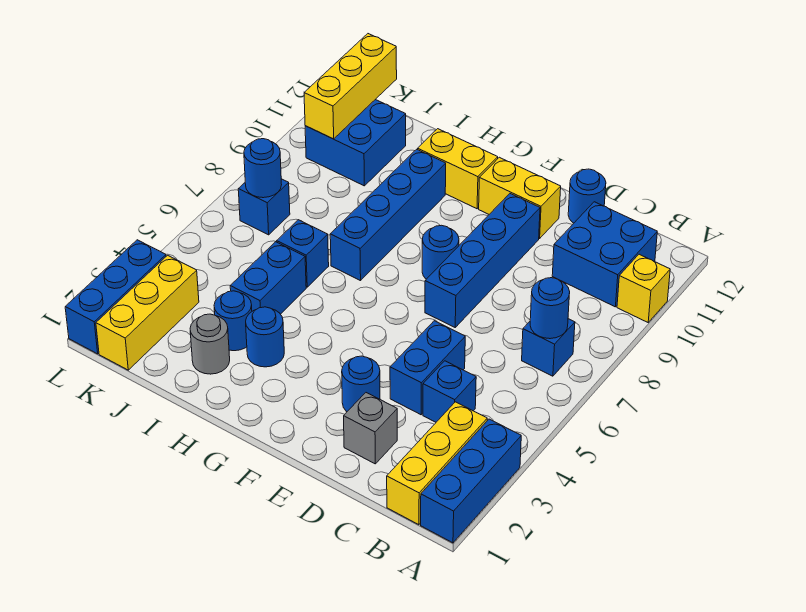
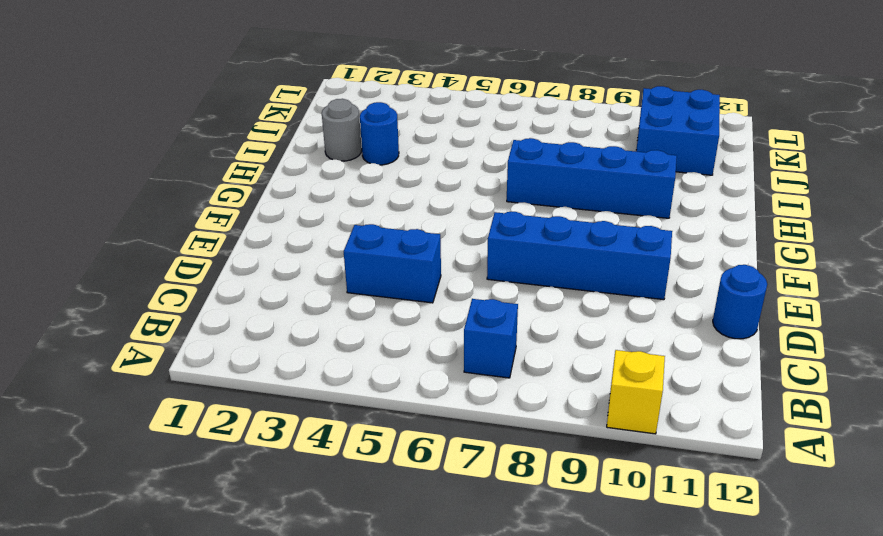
none -> blue brick A1:A3 level 1
none -> yellow brick B1:B3 level 1
none -> blue brick B10:C11 level 1

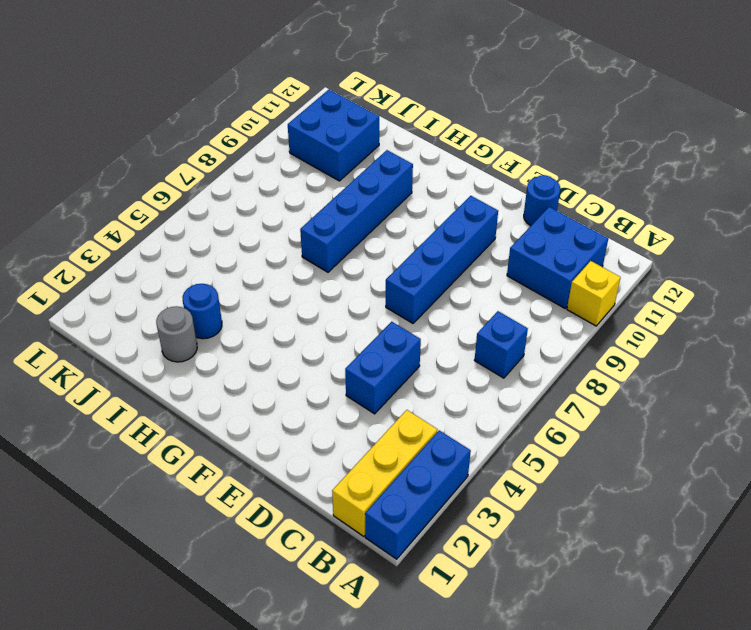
none -> blue brick C4 level 1
none -> grey brick D2 level 1
none -> blue round brick E3 level 1

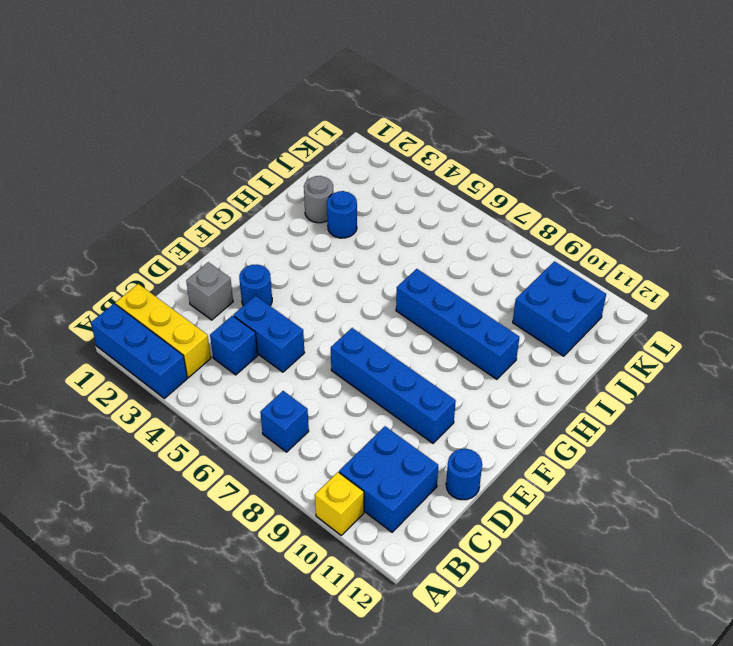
none -> yellow brick E11:F11 level 1
none -> blue round brick F8 level 1
none -> yellow brick G11:H11 level 1

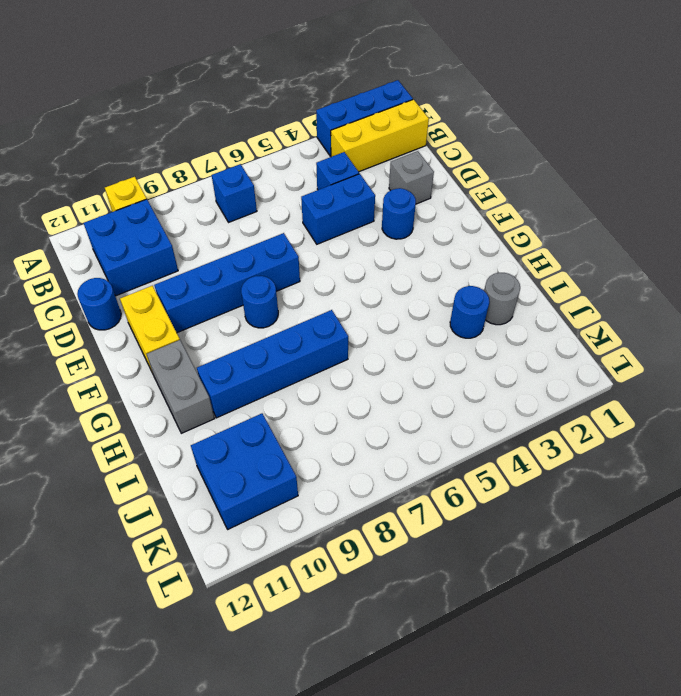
grey brick G11:H11 level 1 -> yellow brick G11:H11 level 1
none -> blue round brick H3 level 1
none -> blue brick I4:I5 level 1
none -> blue brick I6 level 1

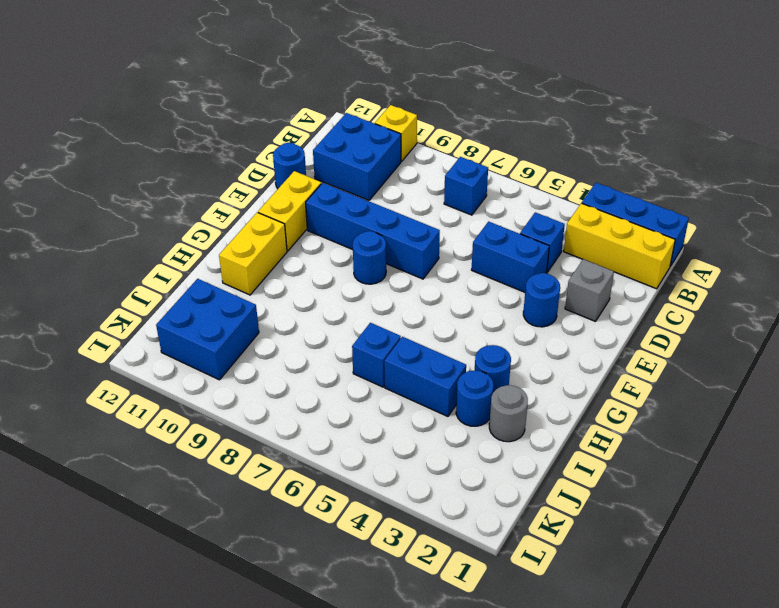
none -> blue brick H7:H10 level 1
none -> yellow brick K1:K3 level 1
none -> blue brick K7 level 1

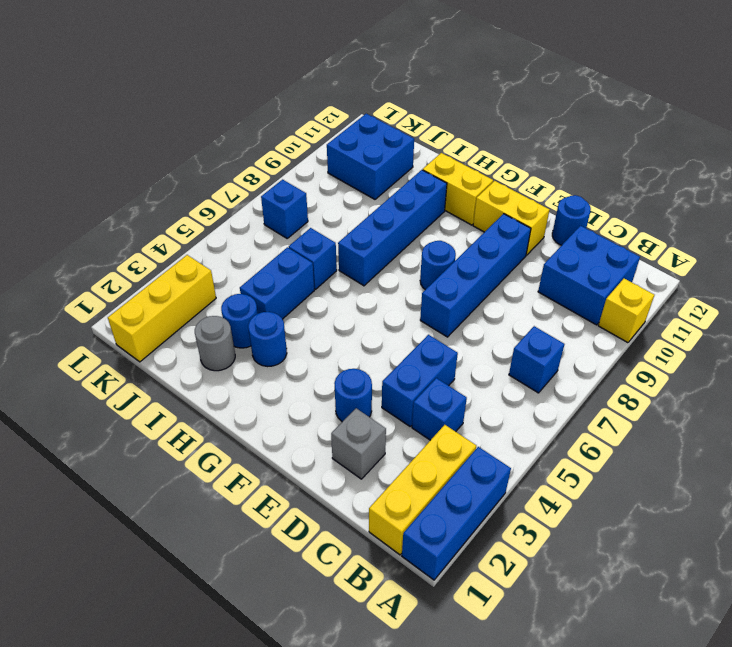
none -> blue brick L1:L3 level 1
none -> blue round brick B7 level 2
none -> blue round brick K7 level 2

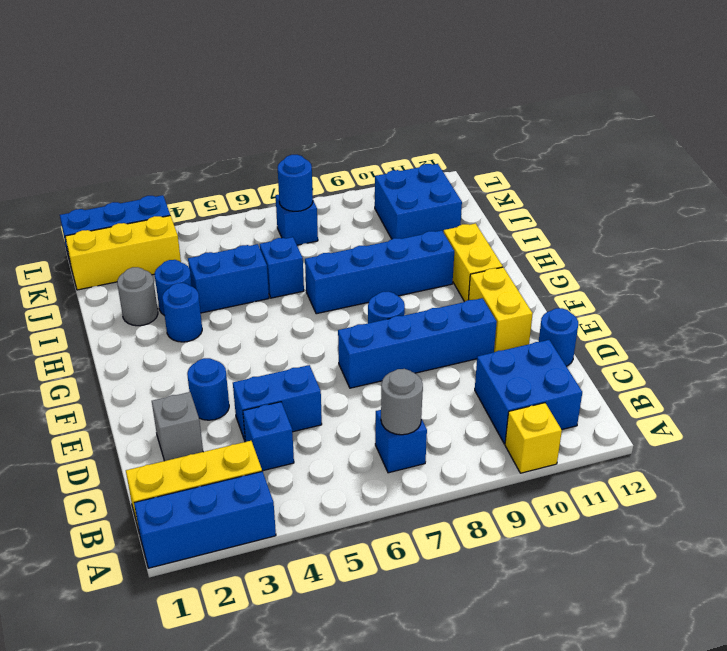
grey round brick B7 level 2 -> blue round brick B7 level 2
none -> yellow brick K10:K12 level 2

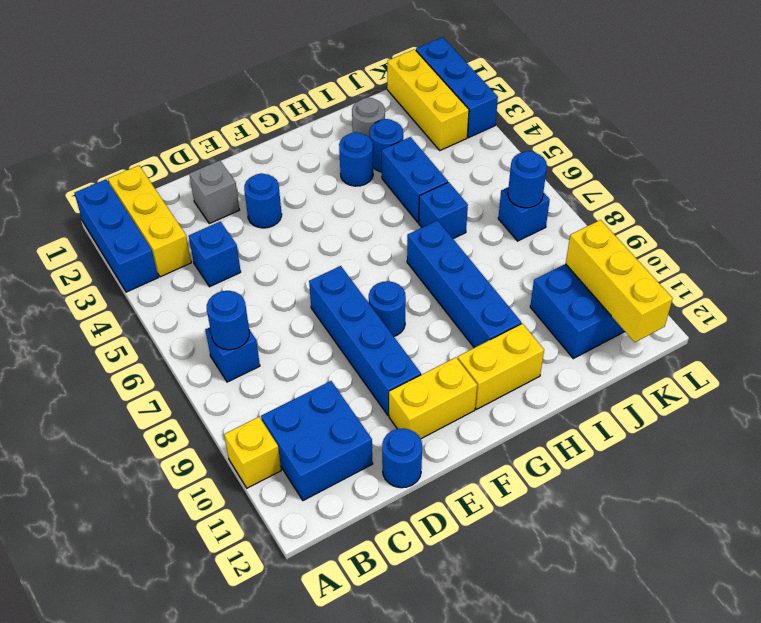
none -> blue brick D4:D5 level 1

